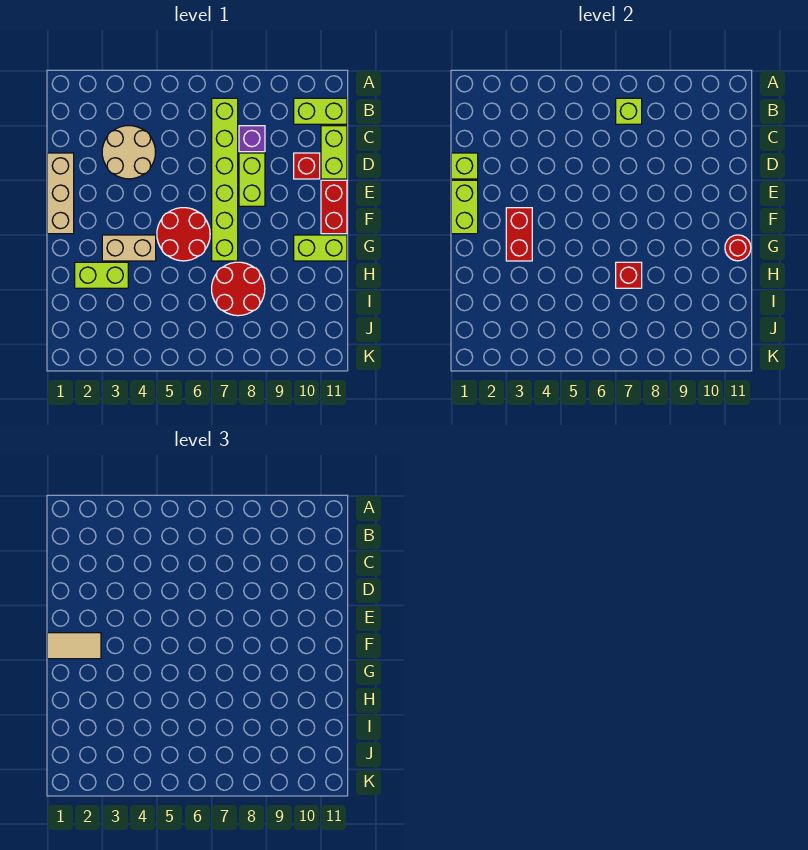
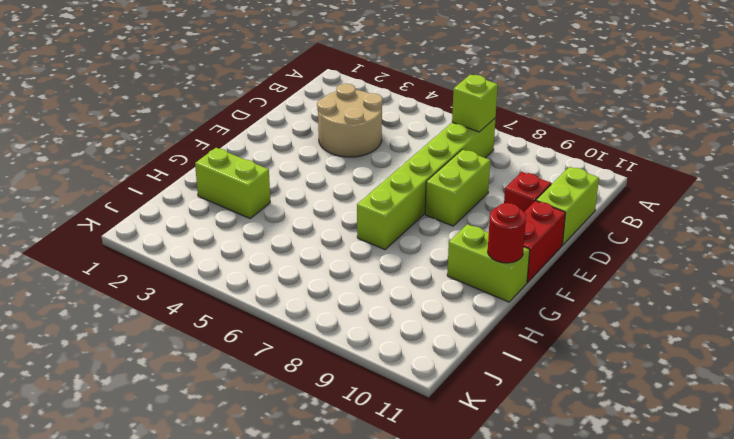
none -> lime brick B10:B11 level 1
none -> purple brick C8 level 1
none -> tan brick D1:F1 level 1

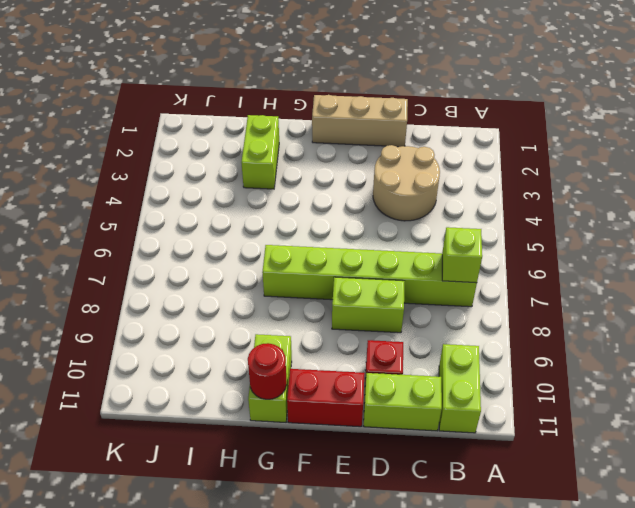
none -> purple brick C8 level 1
none -> red round brick F5:G6 level 1
none -> tan brick G3:G4 level 1

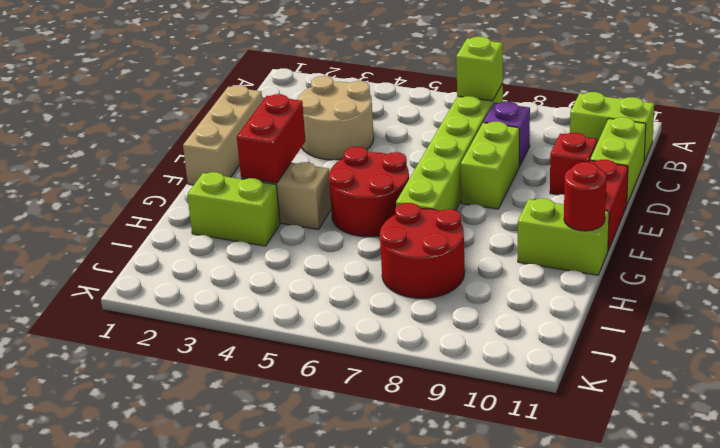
none -> lime brick D1 level 2
none -> lime brick E1:F1 level 2
none -> red brick H7 level 2

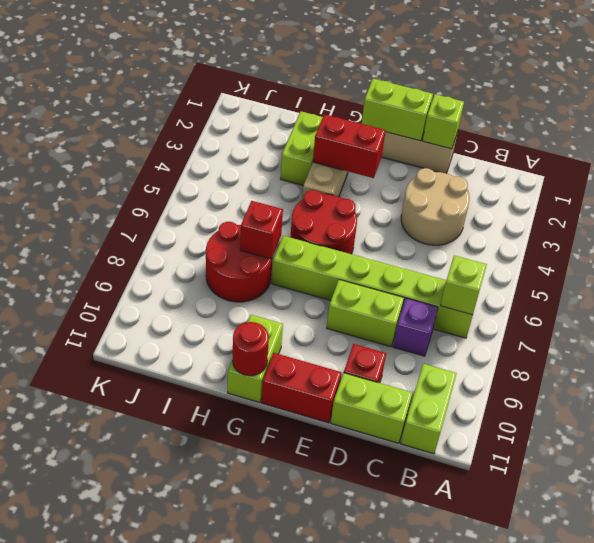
none -> tan tile F1:F2 level 3

